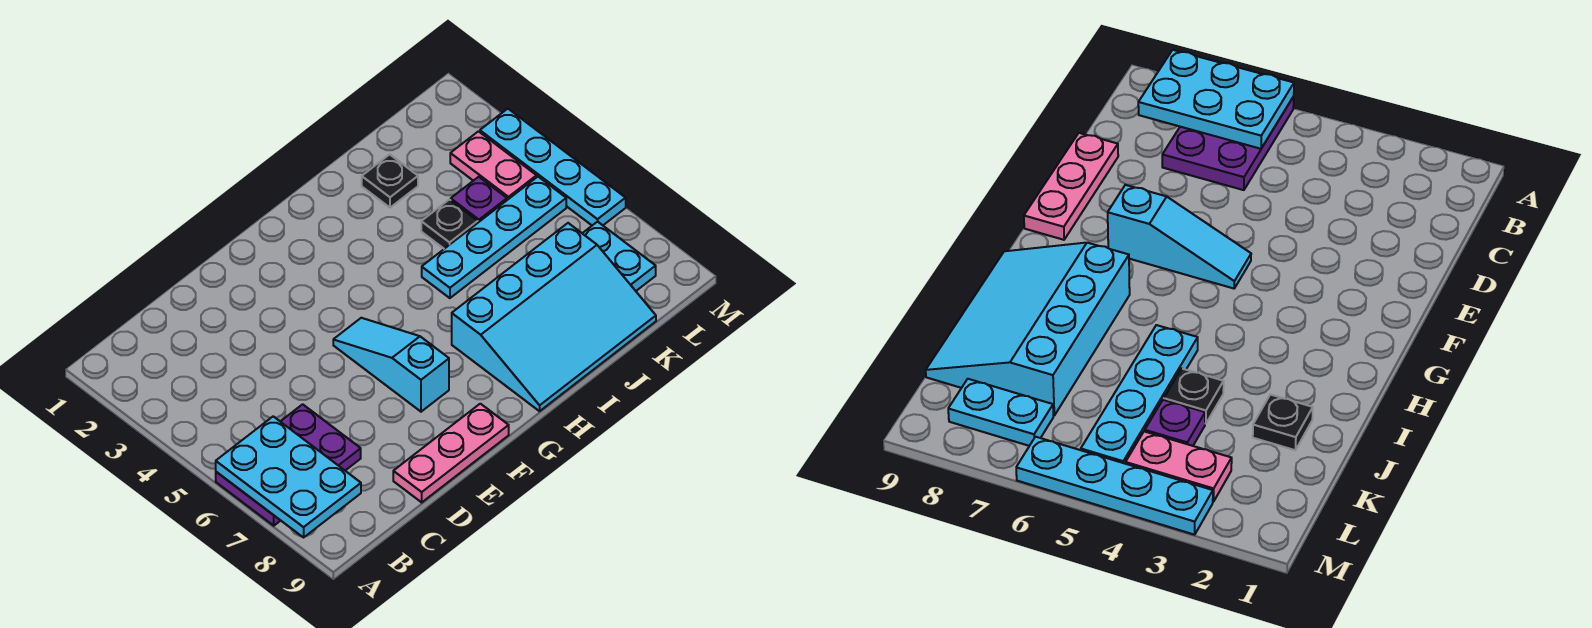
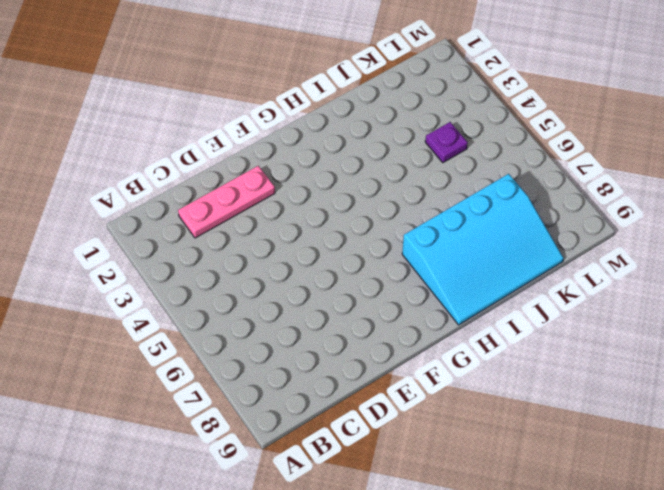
pink plate C2:E2 level 1 -> pink plate D9:F9 level 1
none -> purple plate A6:C7 level 1
none -> cyan slope F5:F7 level 1 top 7
none -> cyan plate I5:L5 level 1

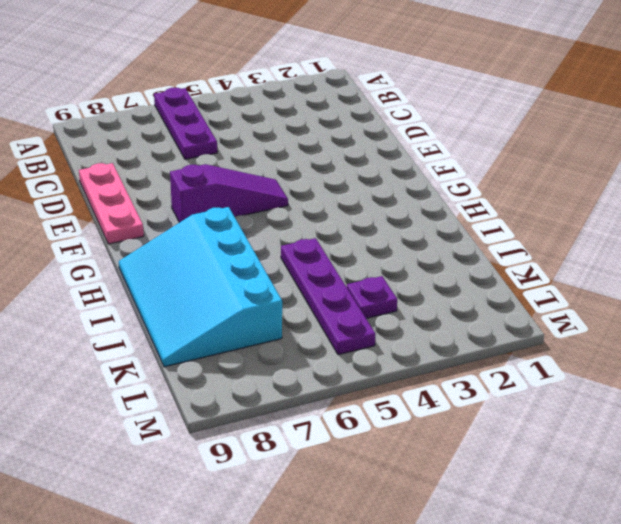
purple plate A6:C6 level 1 -> purple plate A6:C7 level 1
purple slope F5:F7 level 1 top 7 -> cyan slope F5:F7 level 1 top 7
purple plate I5:L5 level 1 -> cyan plate I5:L5 level 1
none -> black plate J2 level 1
none -> black plate J4 level 1
none -> pink plate L3:L4 level 1

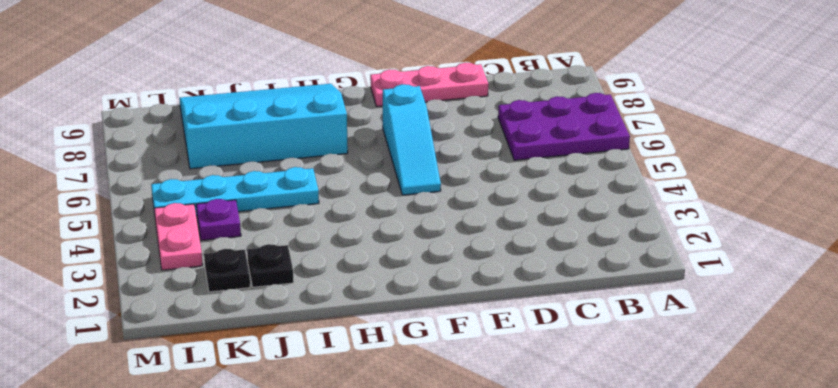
black plate K2 level 1 -> black plate J4 level 1
none -> cyan plate L7:L8 level 1
none -> cyan plate M3:M6 level 1
none -> cyan plate A6:B8 level 2

